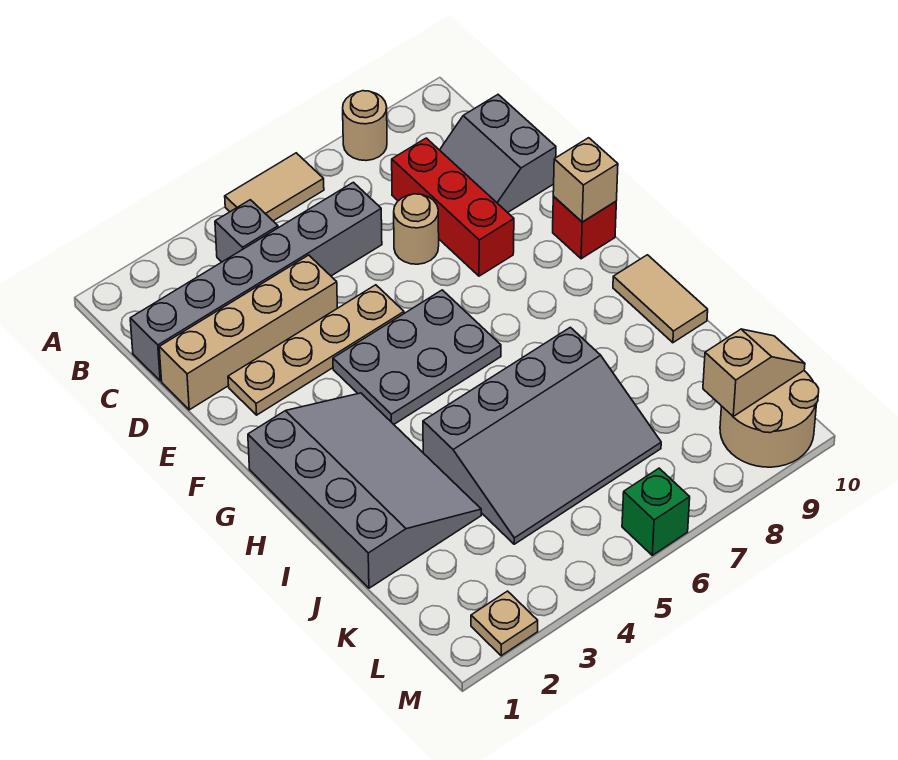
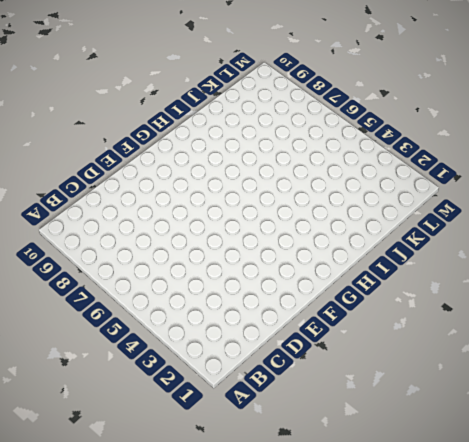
none -> tan tile A5:A6 level 1
none -> tan round brick A8 level 1
none -> grey brick B4 level 1

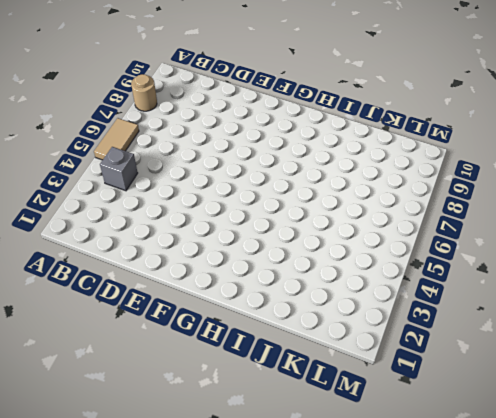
none -> grey brick C1:C6 level 1
none -> red brick C8:E8 level 1
none -> grey slope C9:D10 level 1 top 10

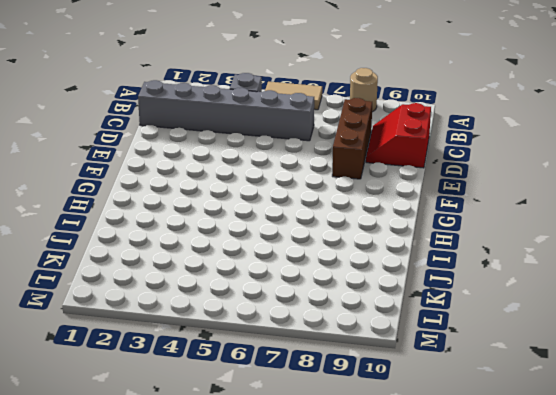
brown brick C8:E8 level 1 -> red brick C8:E8 level 1
red slope C9:D10 level 1 top 10 -> grey slope C9:D10 level 1 top 10
none -> tan brick D1:D4 level 1
none -> tan round brick D7 level 1
none -> tan plate E2:E5 level 1

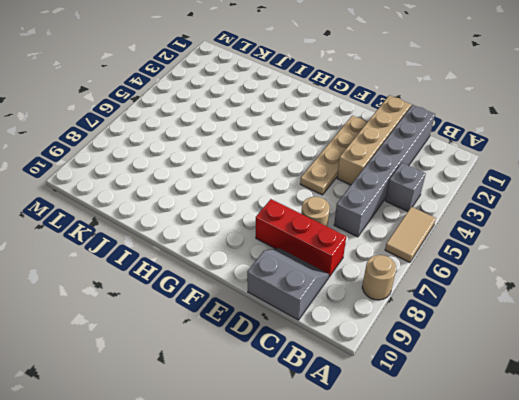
none -> grey plate F4:G6 level 1
none -> red brick F10 level 1
none -> grey slope G1:J3 level 1 top 1

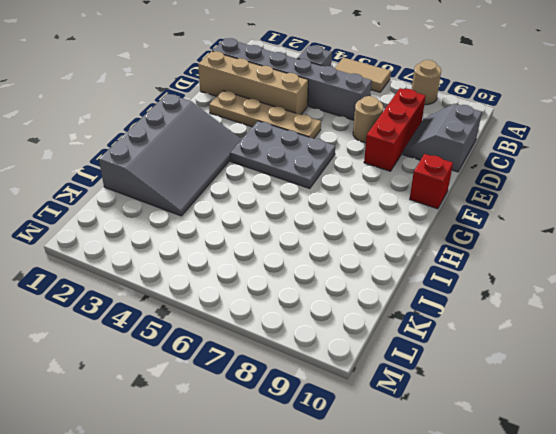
none -> tan tile H10:I10 level 1
none -> grey slope I4:K7 level 1 top I
none -> tan round brick L9:M10 level 1

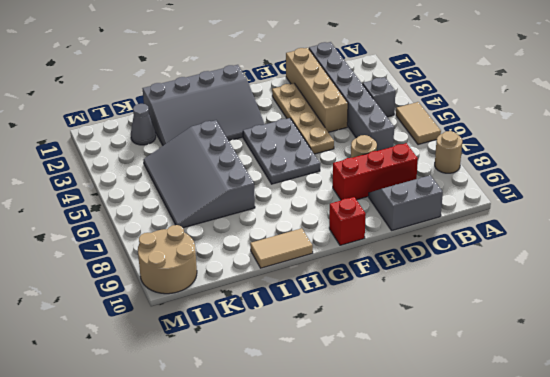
grey cone K2 level 1 -> none
none -> tan plate M2 level 1
none -> green brick M6 level 1
none -> tan brick F10 level 2

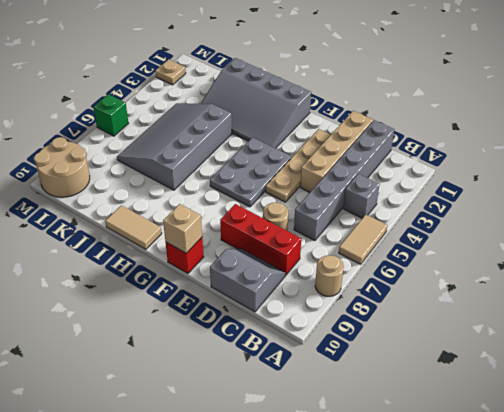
none -> tan slope L9:L10 level 2 top 9

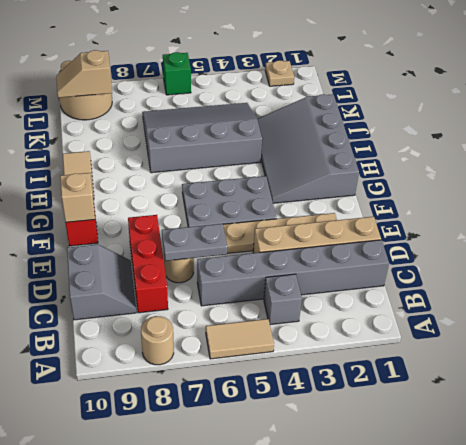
grey plate D6:D7 level 2 -> none

